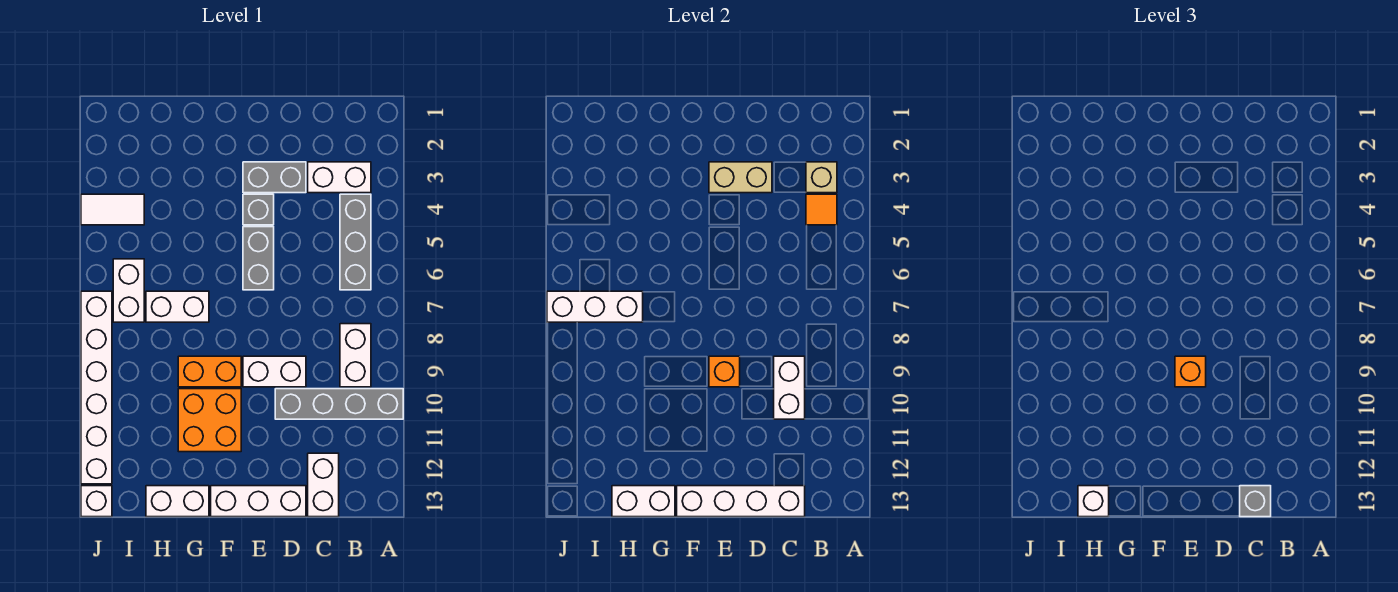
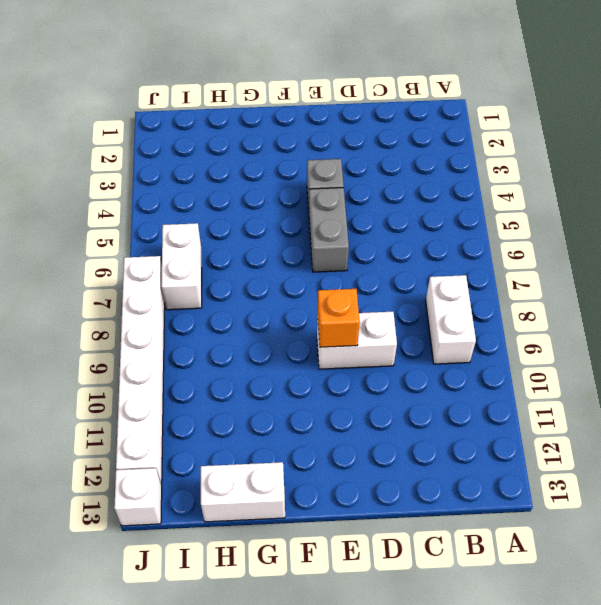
none -> grey brick A10:D10 level 1
none -> white brick B3:C3 level 1
none -> grey brick B4:B6 level 1

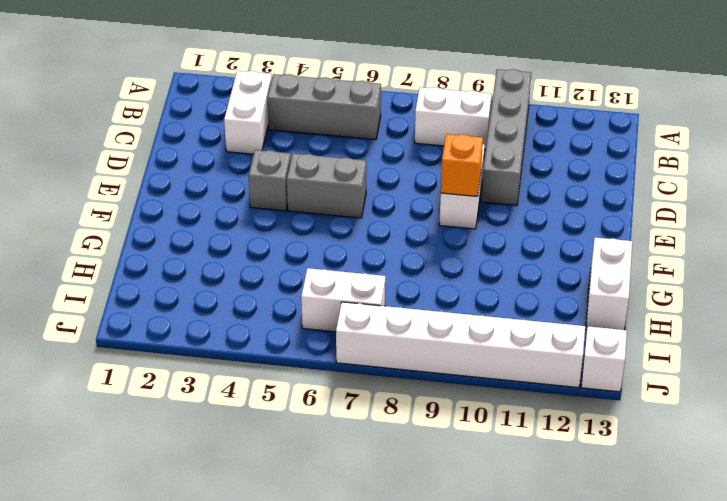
none -> white brick C12:C13 level 1
none -> grey brick D3:E3 level 1
none -> white brick D13:F13 level 1

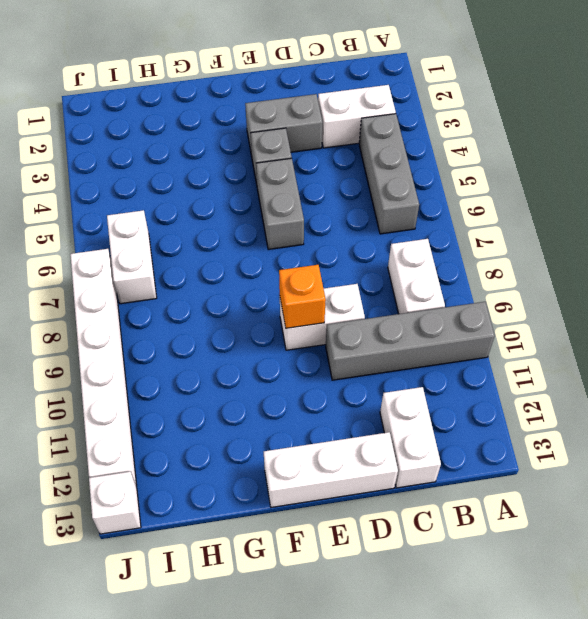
none -> orange brick F9:G9 level 1
none -> orange brick F10:G11 level 1
none -> white brick G7:H7 level 1

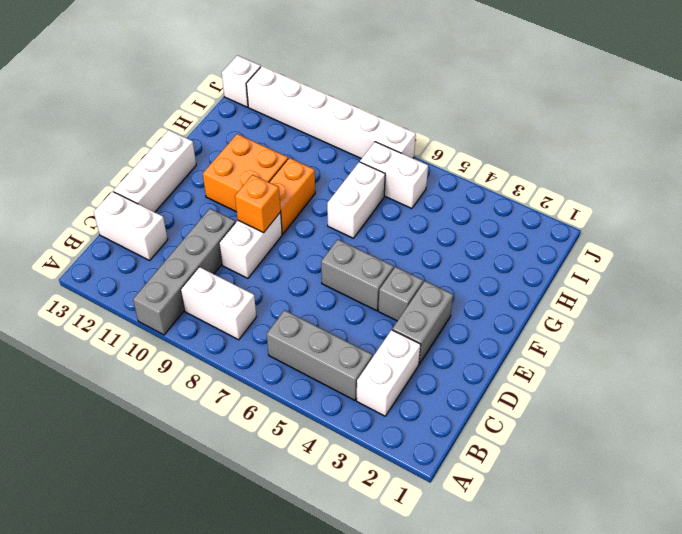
none -> white brick G13:H13 level 1
none -> white tile I4:J4 level 1
none -> tan brick B3 level 2

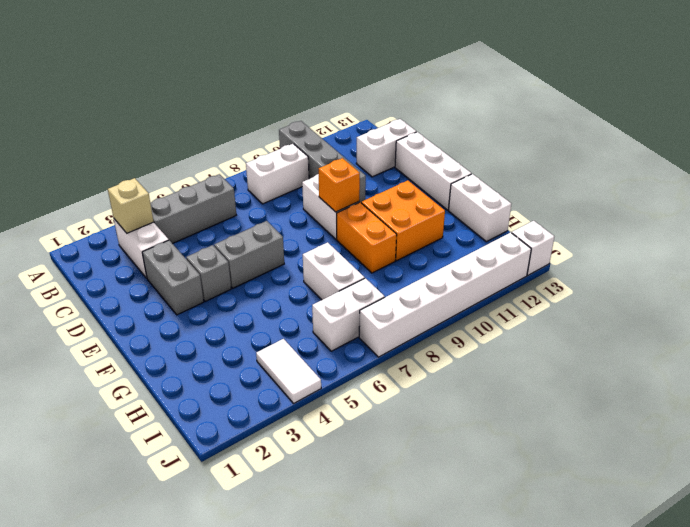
none -> orange tile B4 level 2
none -> white brick C9:C10 level 2
none -> white brick C13:F13 level 2

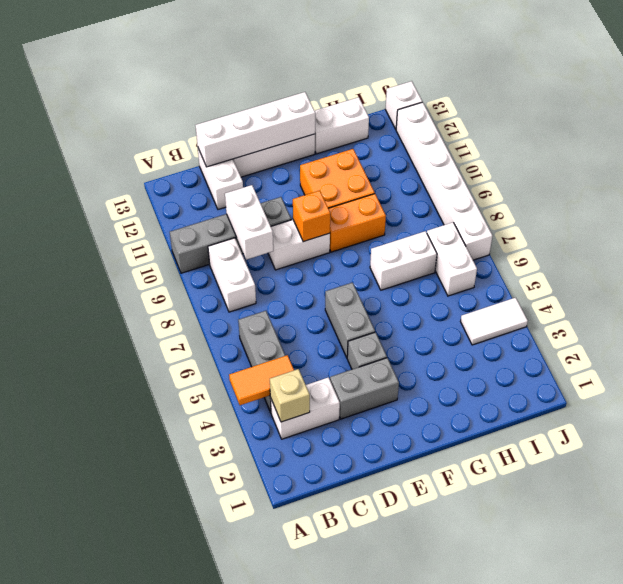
orange tile A4:B4 level 2 -> orange tile B4 level 2
none -> tan brick D3:E3 level 2
none -> white brick G13:H13 level 2
none -> white brick H7:J7 level 2

